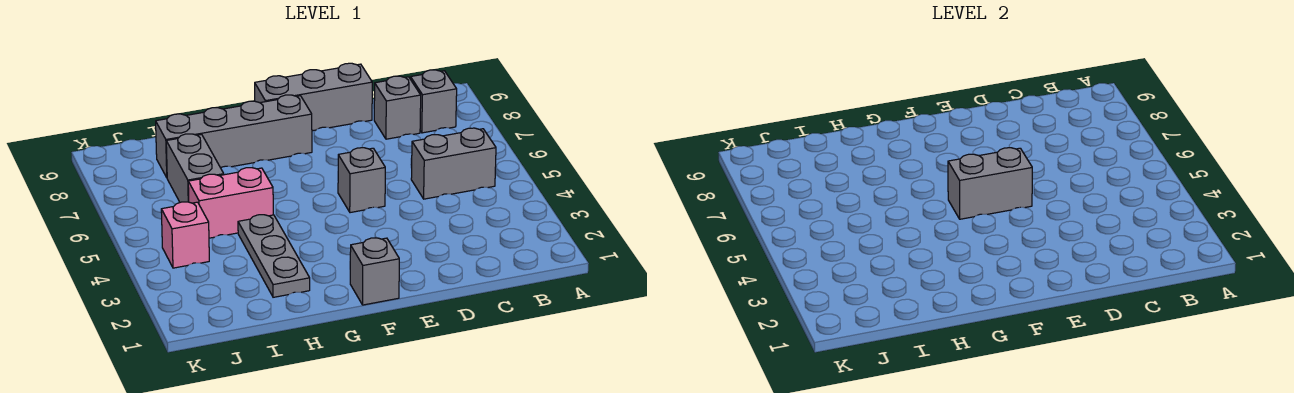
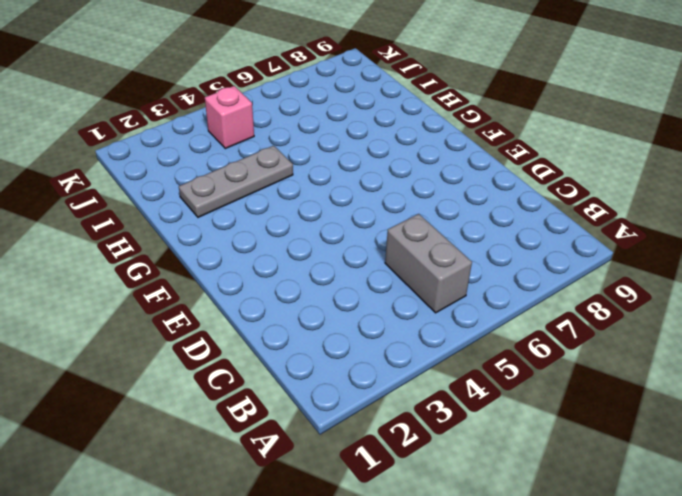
none -> grey brick B8 level 1
none -> grey brick C8 level 1
none -> grey brick D9:F9 level 1

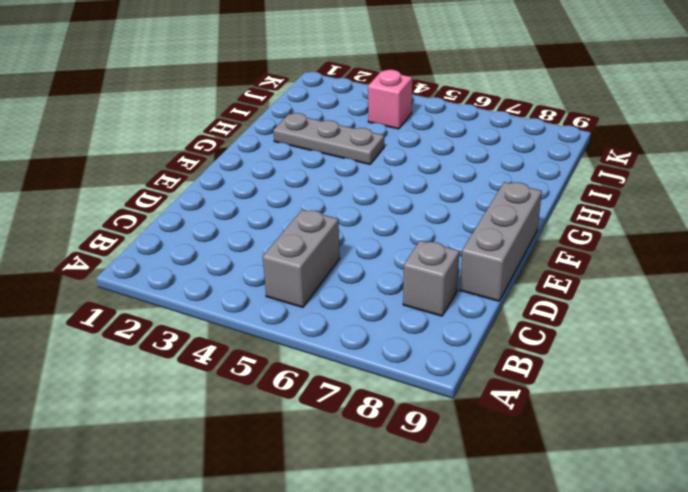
none -> grey brick B8 level 1
none -> grey brick E5 level 1
none -> grey brick F1 level 1

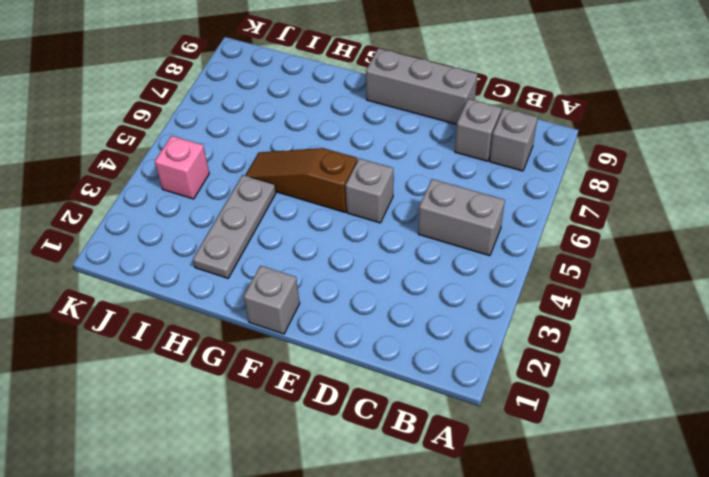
brown slope F5:H5 level 1 top F -> pink brick H5:I5 level 1
none -> grey brick F8:I8 level 1
none -> grey brick I6:I7 level 1
none -> grey brick E5:F5 level 2

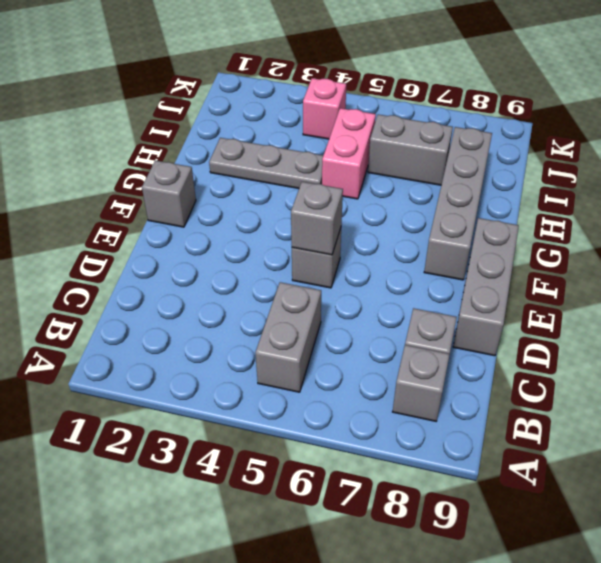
grey brick E5 level 2 -> grey brick E5:F5 level 2

